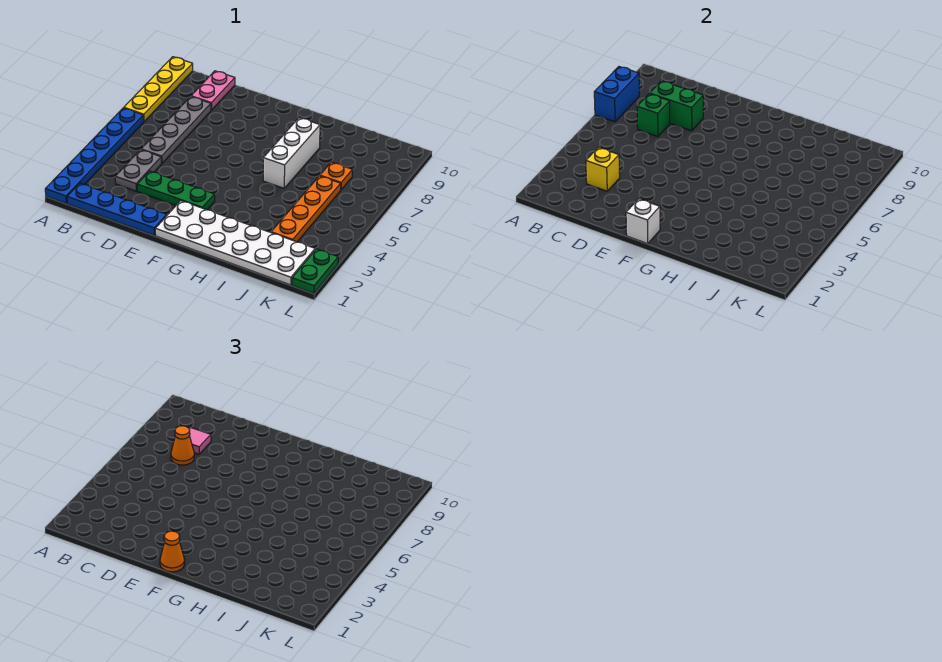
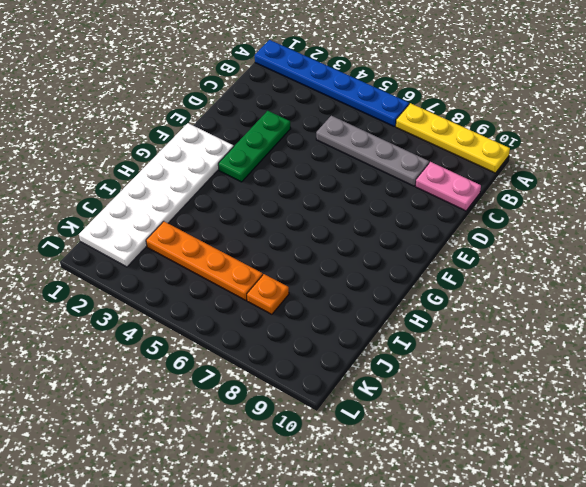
none -> blue plate B1:E1 level 1
none -> grey plate C3:C4 level 1
none -> white brick H6:H8 level 1

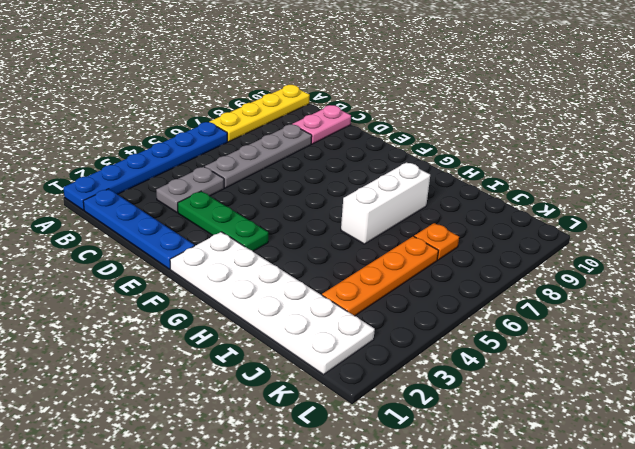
none -> green plate L1:L2 level 1
none -> blue brick A7:A8 level 2
none -> yellow brick C3 level 2

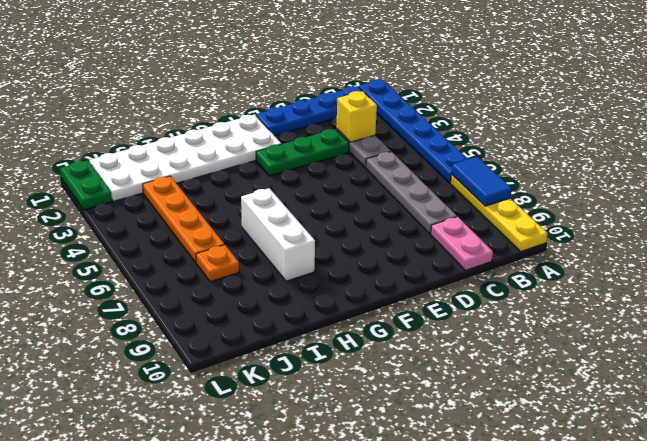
blue tile A7:A8 level 2 -> blue brick A7:A8 level 2
none -> green brick C7 level 2
none -> green brick C8:D8 level 2
none -> white brick F1 level 2

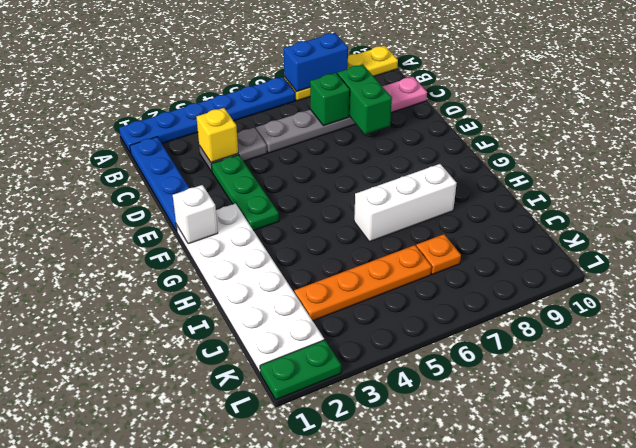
none -> orange cone C7 level 3
none -> pink tile C8 level 3
none -> orange cone F1 level 3

